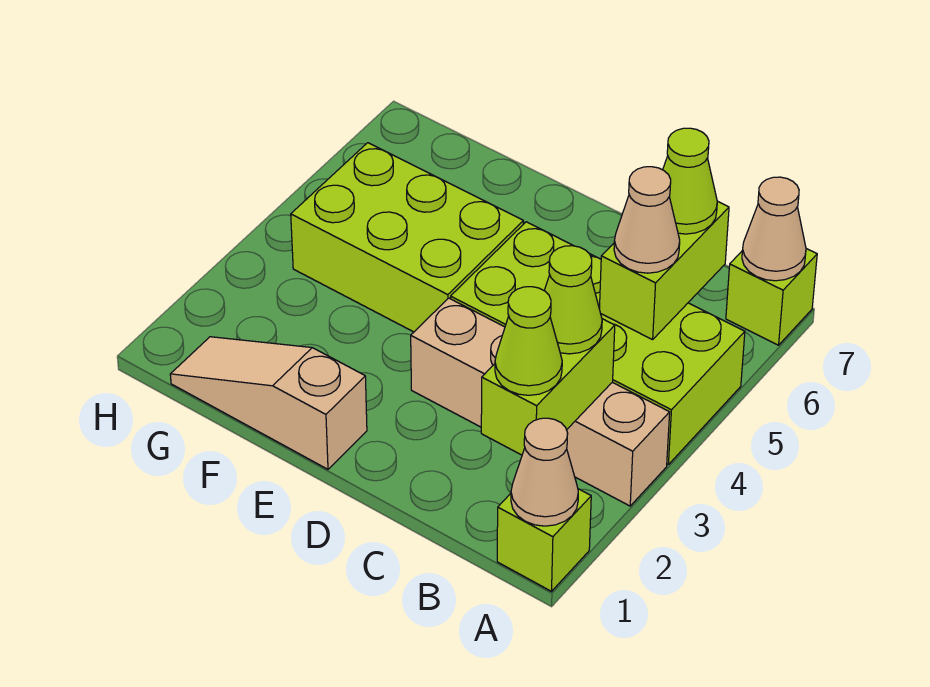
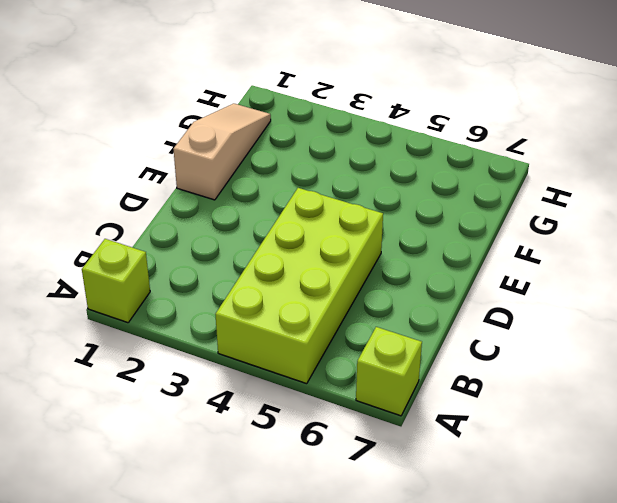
none -> tan brick A3:D3 level 1
none -> lime brick E4:G5 level 1
none -> tan cone A1 level 2

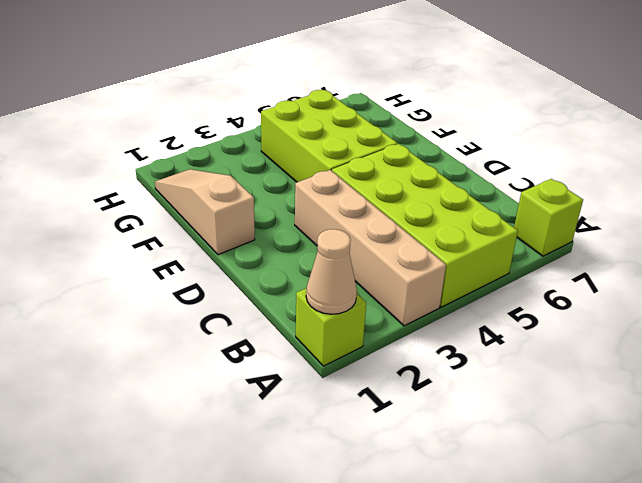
none -> tan cone A7 level 2
none -> lime brick B2:B3 level 2
none -> lime brick B5:B6 level 2

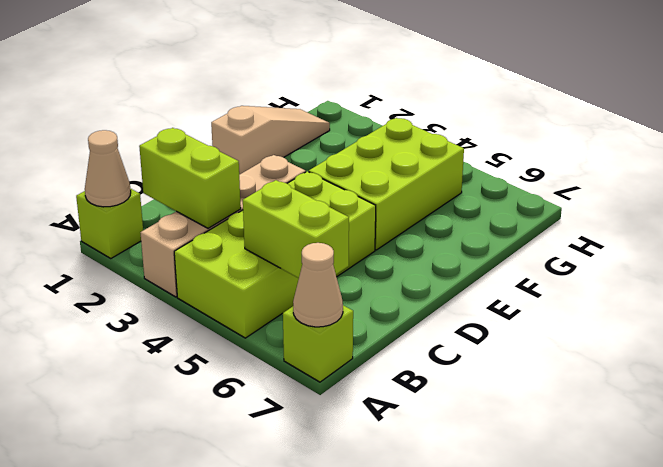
none -> lime cone B2 level 3
none -> lime cone B3 level 3
none -> tan cone B5 level 3

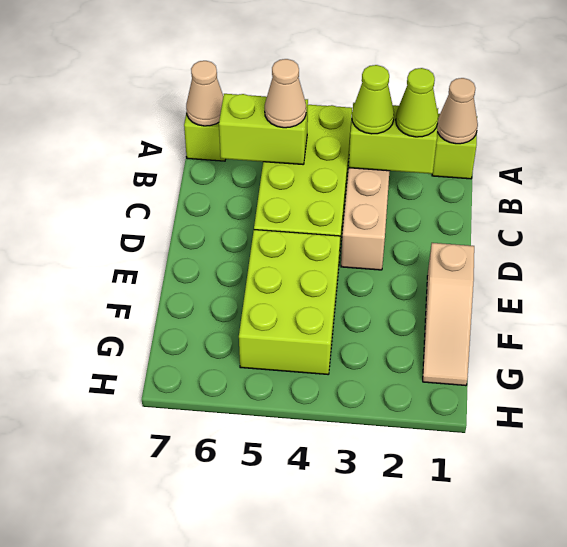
none -> lime cone B6 level 3

